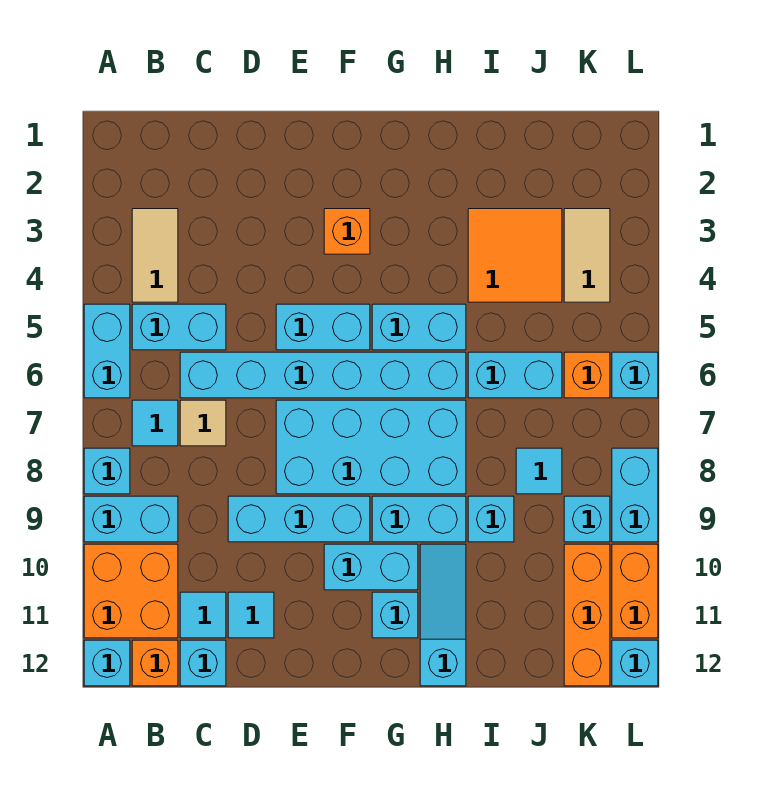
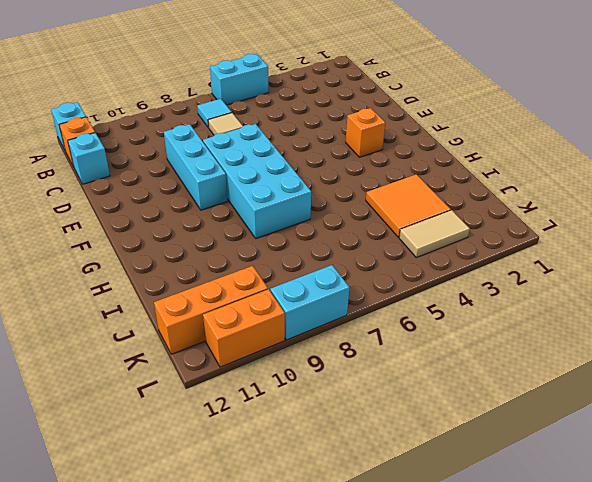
none -> cyan brick A8 level 1
none -> cyan brick A9:B9 level 1
none -> orange brick A10:B11 level 1
none -> tan tile B3:B4 level 1

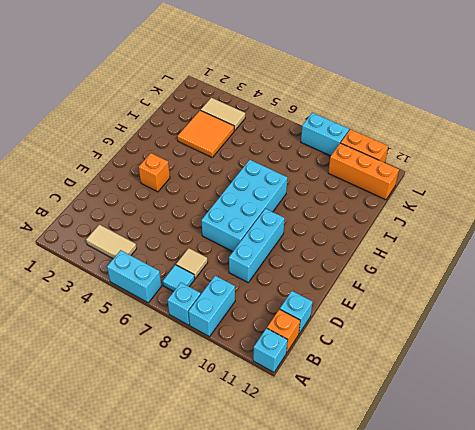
none -> orange brick A10:B11 level 1
none -> cyan brick B5:C5 level 1
none -> cyan brick C6:H6 level 1
none -> cyan tile C11 level 1

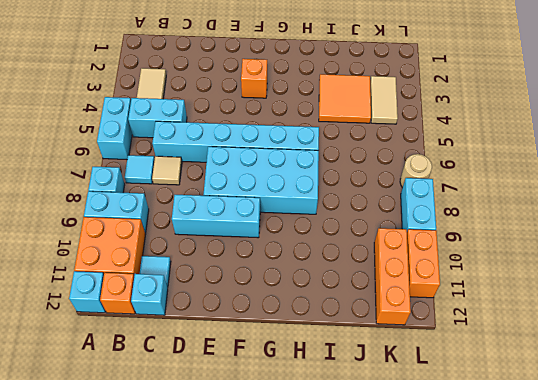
tan round brick L7 level 1 -> none
none -> cyan tile D11 level 1
none -> cyan brick E5:F5 level 1
none -> cyan brick F10:G10 level 1
none -> cyan brick G5:H5 level 1

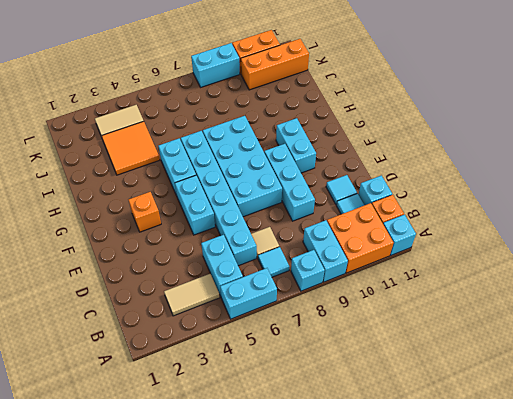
none -> cyan brick G9:H9 level 1
none -> cyan brick G11 level 1
none -> cyan slope H10:H12 level 1 top 12
none -> cyan brick I6:J6 level 1

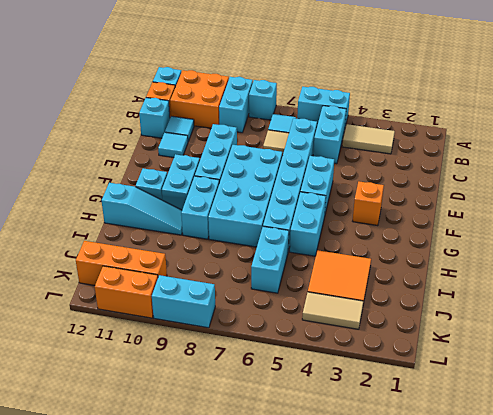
none -> cyan brick I9 level 1
none -> cyan tile J8 level 1
none -> orange brick K6 level 1
none -> cyan brick K9 level 1

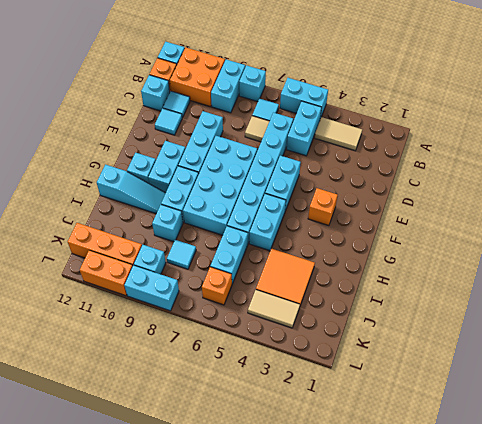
none -> cyan brick L6 level 1
none -> cyan brick L12 level 1

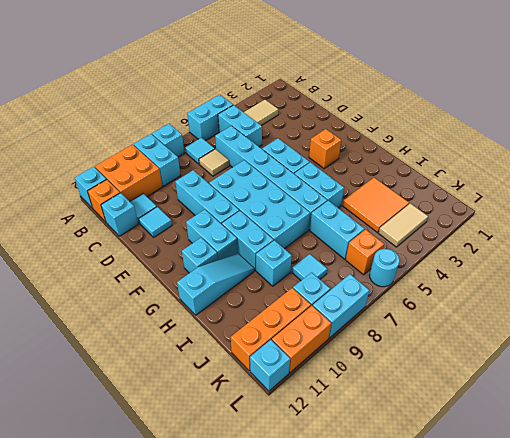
cyan round brick L6 level 1 -> cyan brick L6 level 1

